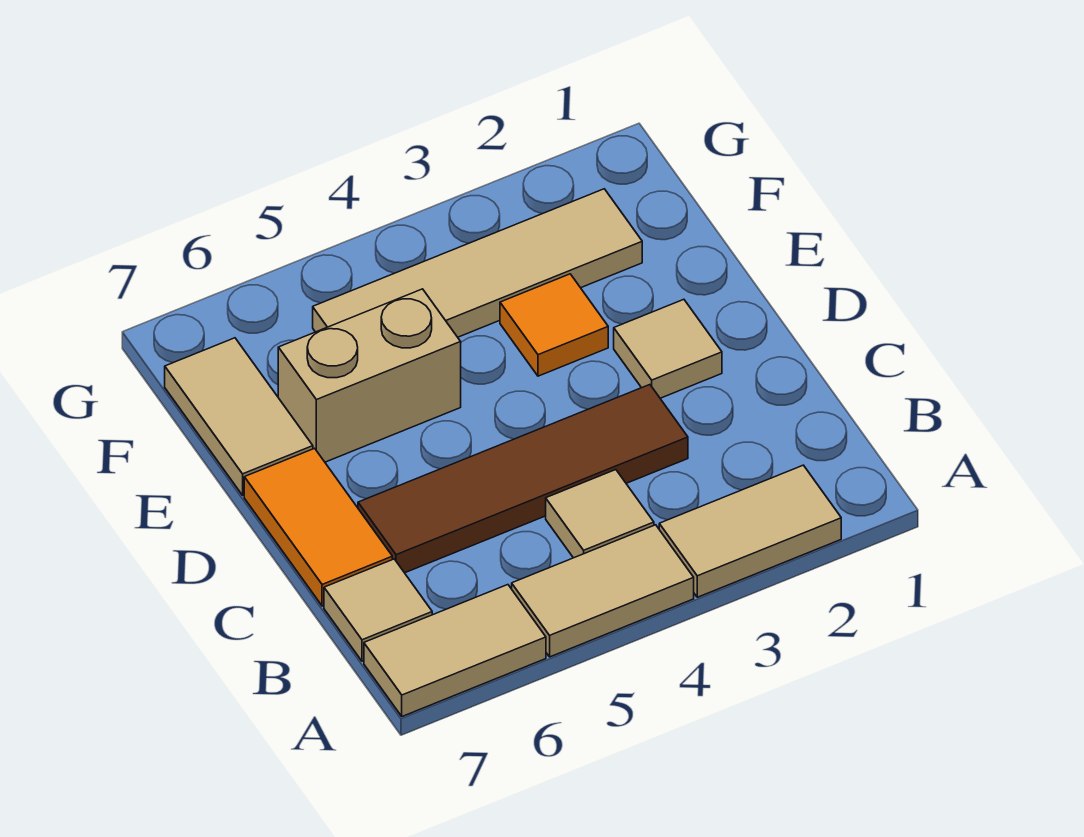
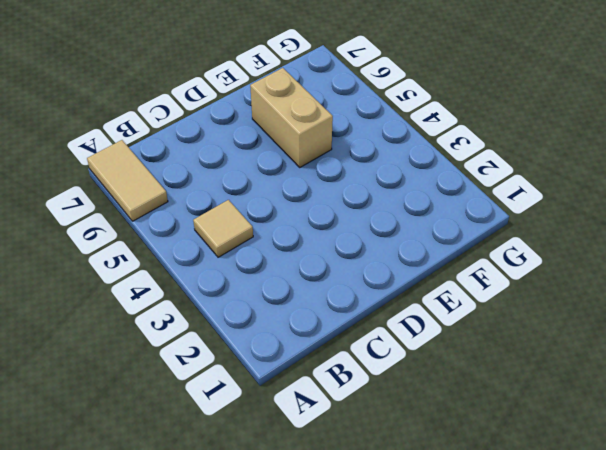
none -> tan tile A2:A3 level 1
none -> tan tile A4:A5 level 1
none -> tan tile B7 level 1

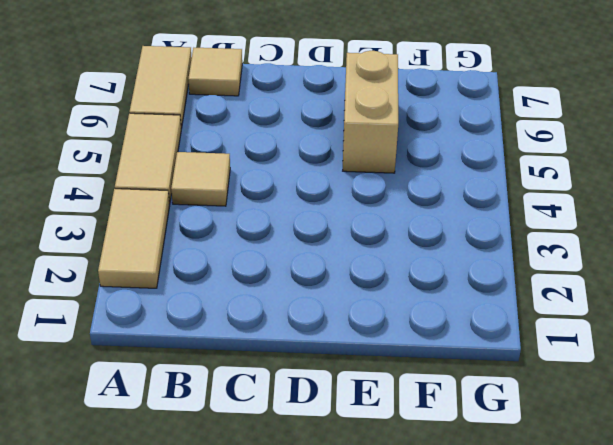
none -> brown tile C3:C6 level 1
none -> orange tile C7:D7 level 1
none -> tan tile D2 level 1

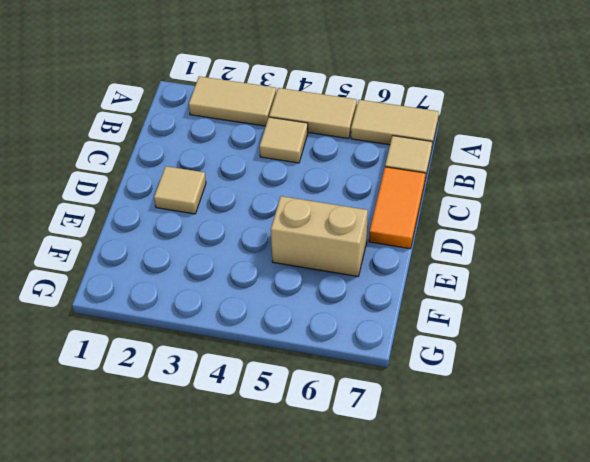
none -> brown tile C3:C6 level 1
none -> orange tile E3 level 1
none -> tan tile E7:F7 level 1

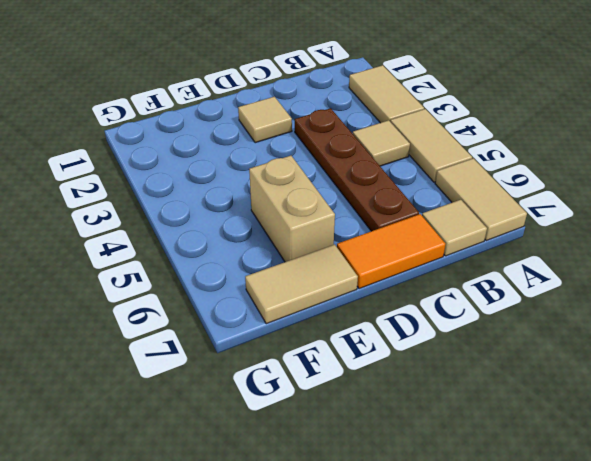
brown plate C3:C6 level 1 -> brown tile C3:C6 level 1
none -> orange tile E3 level 1
none -> tan tile F2:F5 level 1

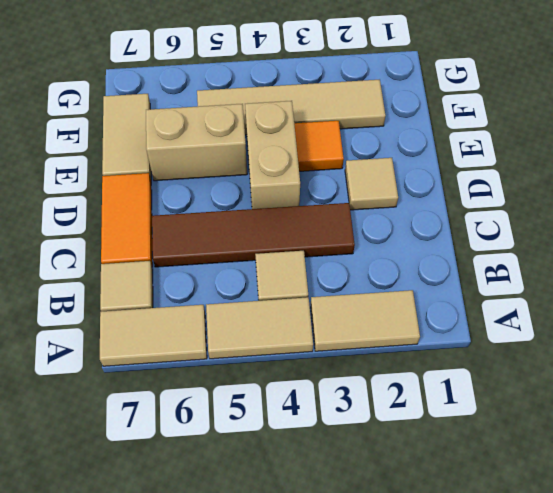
tan brick D4:E4 level 1 -> none

